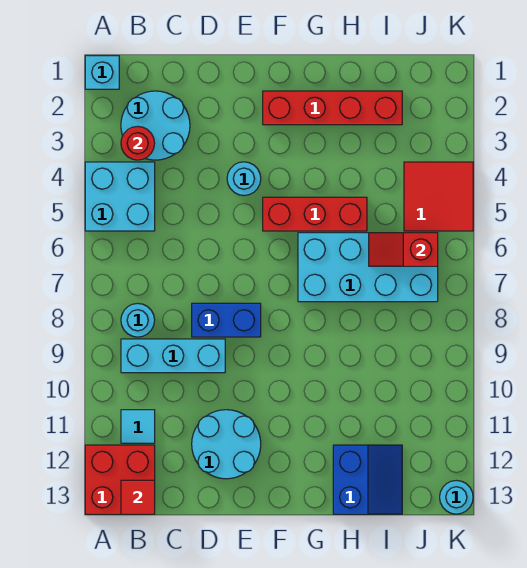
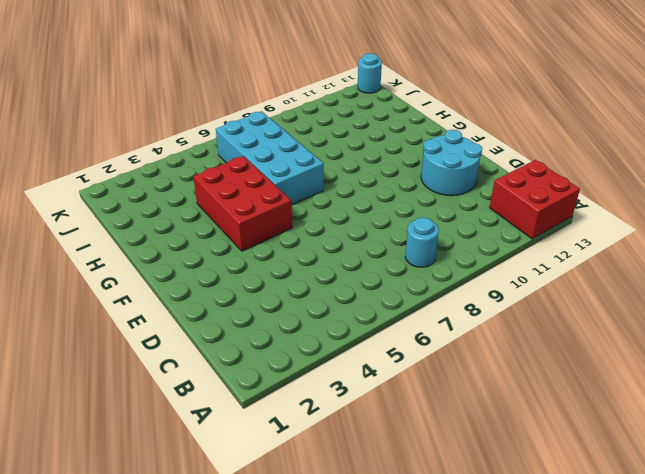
red brick F4:H5 level 1 -> red brick F5:H5 level 1
none -> cyan brick A1 level 1
none -> cyan brick A4:B5 level 1
none -> cyan round brick B2:C3 level 1

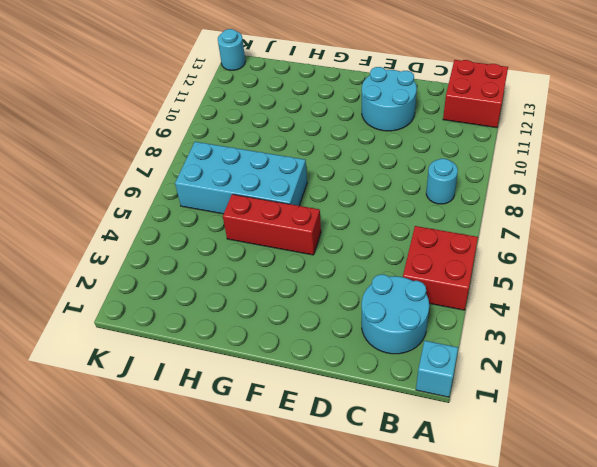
red brick A4:B5 level 1 -> cyan brick A4:B5 level 1
none -> cyan brick B9:D9 level 1
none -> cyan tile B11 level 1
none -> blue brick D8:E8 level 1

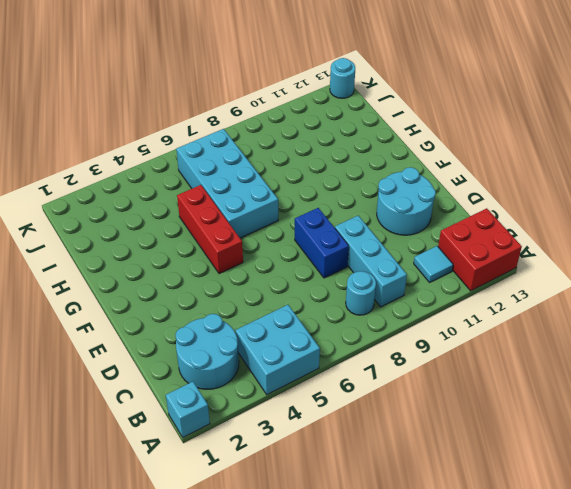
none -> cyan round brick E4 level 1
none -> red brick F2:I2 level 1
none -> blue slope H12:I13 level 1 top H

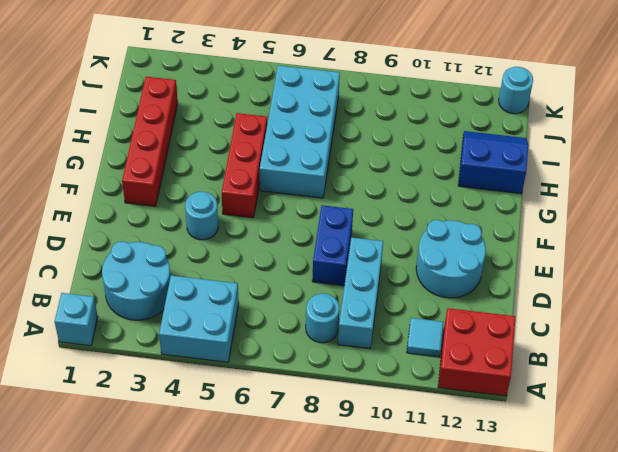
none -> red tile J4:K5 level 1
none -> red round brick B3 level 2
none -> red tile B13 level 2

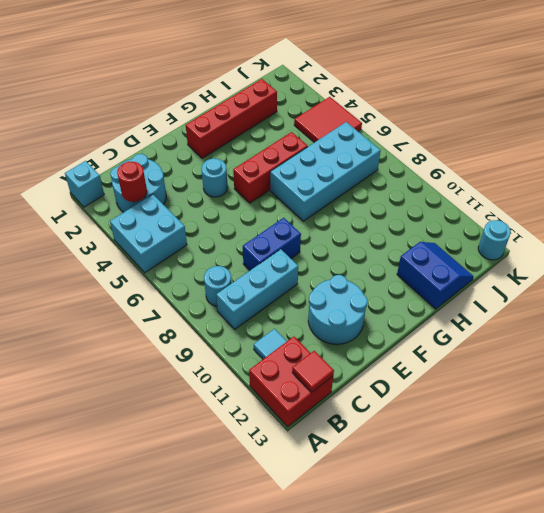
none -> red slope I6:J6 level 2 top J

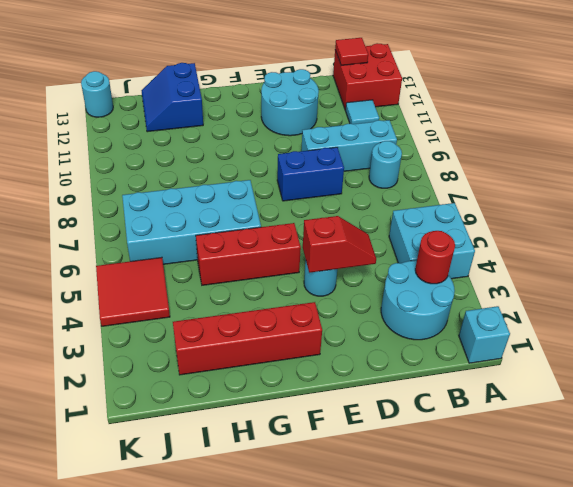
red slope D4:E4 level 2 top E -> red slope I6:J6 level 2 top J

